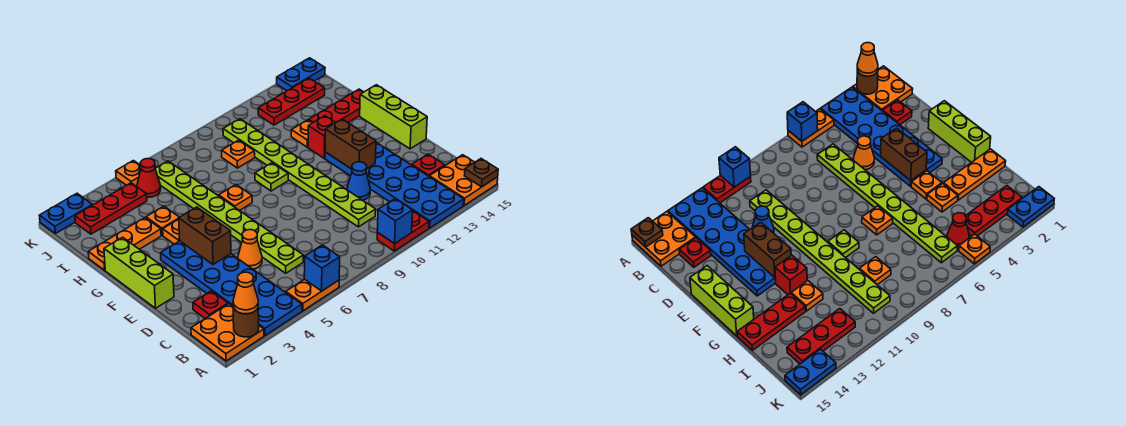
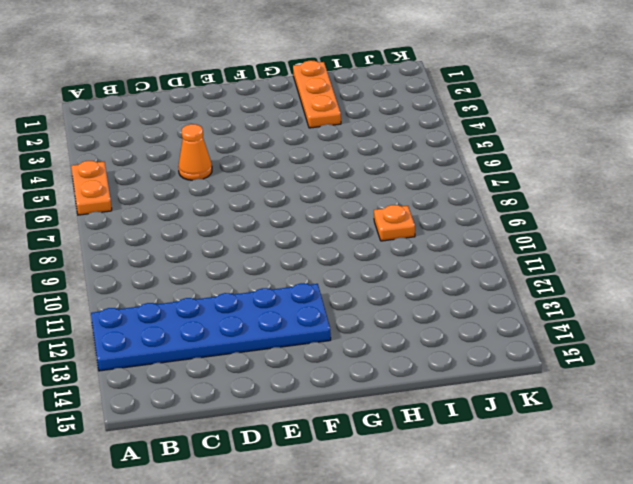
none -> orange plate A1:B2 level 1
none -> blue plate A3:F4 level 1
none -> red plate A10:A11 level 1
none -> orange plate A14:B15 level 1

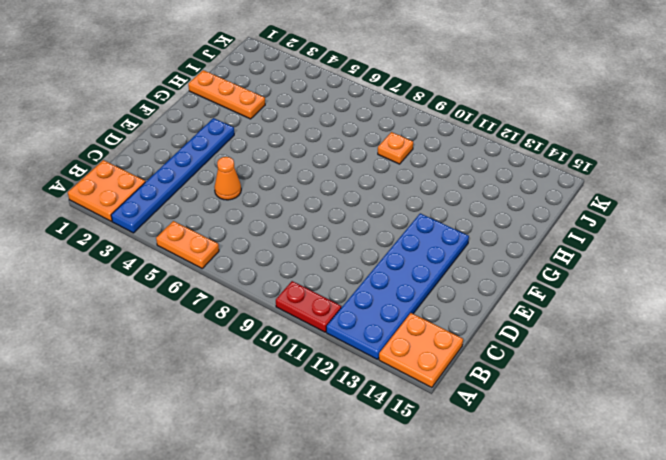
blue plate A3:F3 level 1 -> blue plate A3:F4 level 1
none -> red plate C2 level 1
none -> lime plate C6:J6 level 1
none -> lime plate C10:J10 level 1
none -> red plate C14 level 1

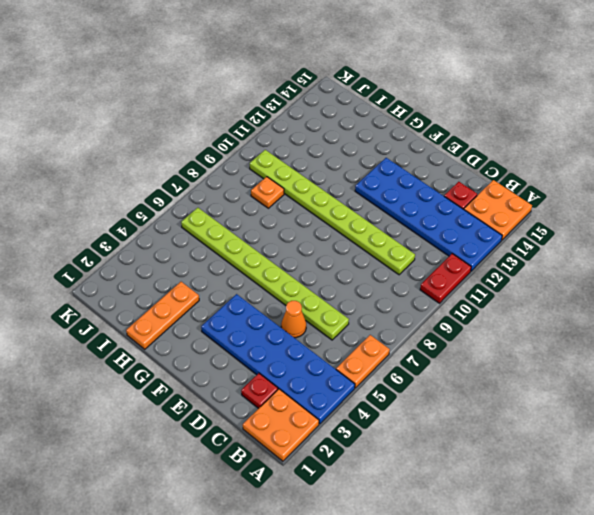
none -> blue cone D11 level 1
none -> lime brick E1:G1 level 1
none -> lime brick E15:G15 level 1
none -> orange plate G4 level 1

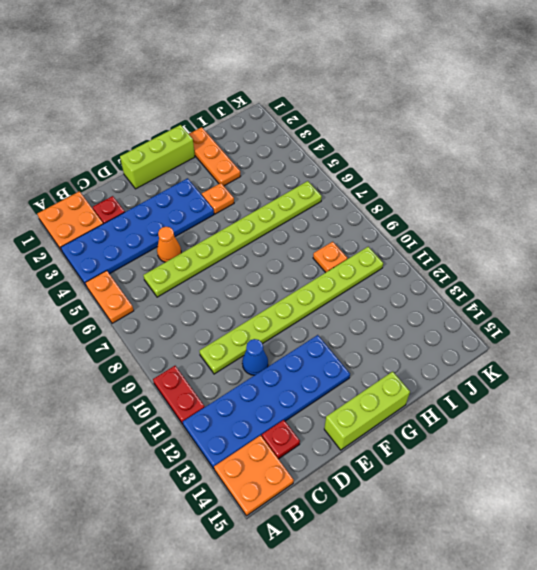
none -> orange plate G7 level 1
none -> lime plate G9 level 1
none -> red brick G12 level 1
none -> orange plate H4 level 1

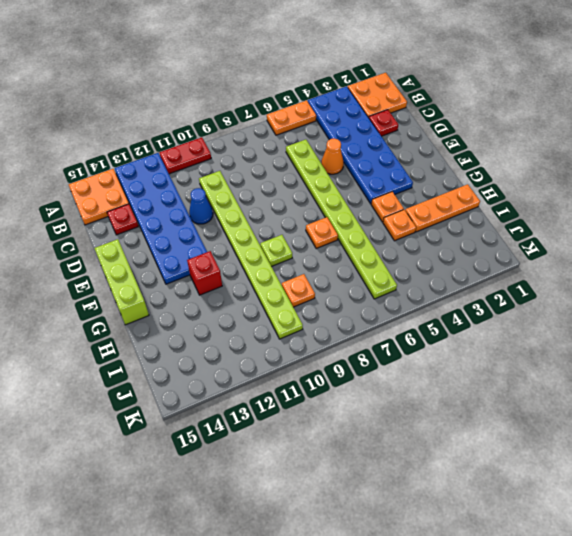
none -> lime brick E1:G1 level 1
none -> orange plate H12 level 1
none -> red plate H13:H15 level 1
none -> red plate J2:J4 level 1

